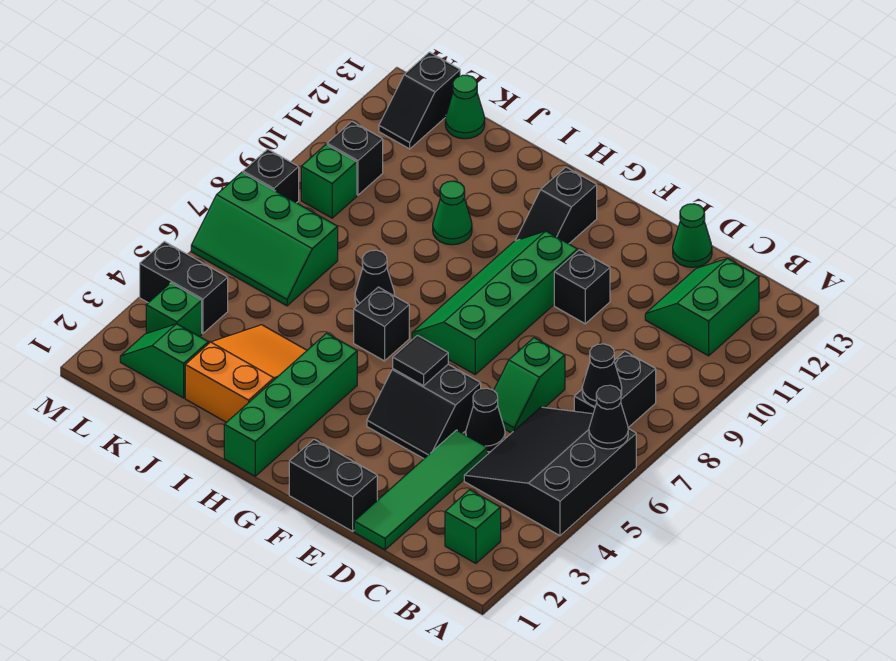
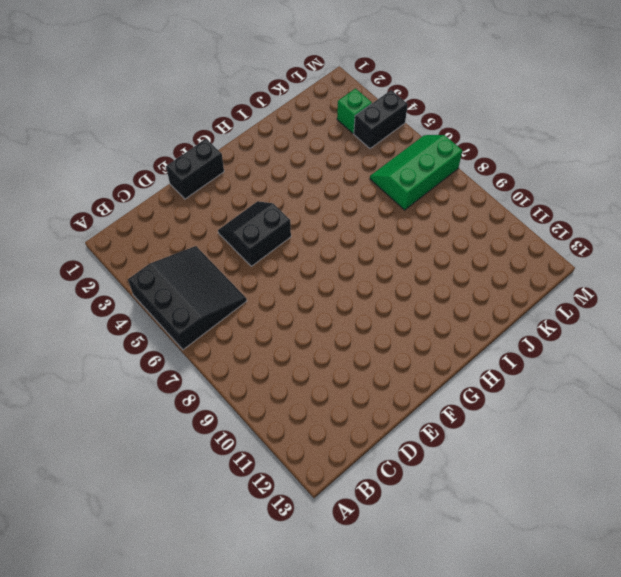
none -> green brick B2 level 1
none -> black brick B7:B8 level 1
none -> green slope B11:C12 level 1 top B
none -> green tile D1:D4 level 1

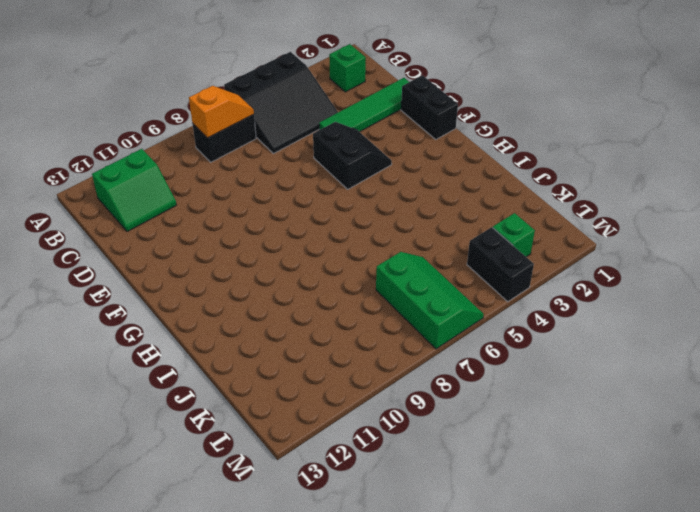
orange slope B7:B8 level 2 top 8 -> black cone B7 level 2
none -> black cone D5 level 1
none -> green slope D6:D7 level 1 top 7
none -> green cone D13 level 1
none -> black brick E10 level 1

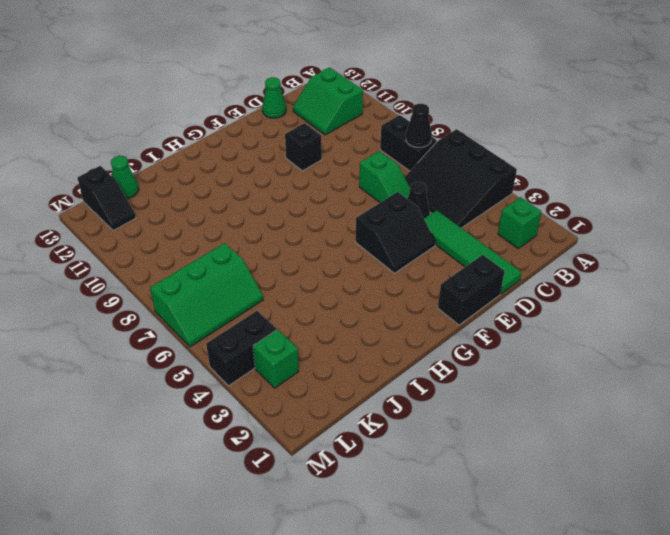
none -> green slope F7:G10 level 1 top F
none -> black slope G11:G12 level 1 top 12
none -> green brick H1:H4 level 1
none -> black brick H6 level 1

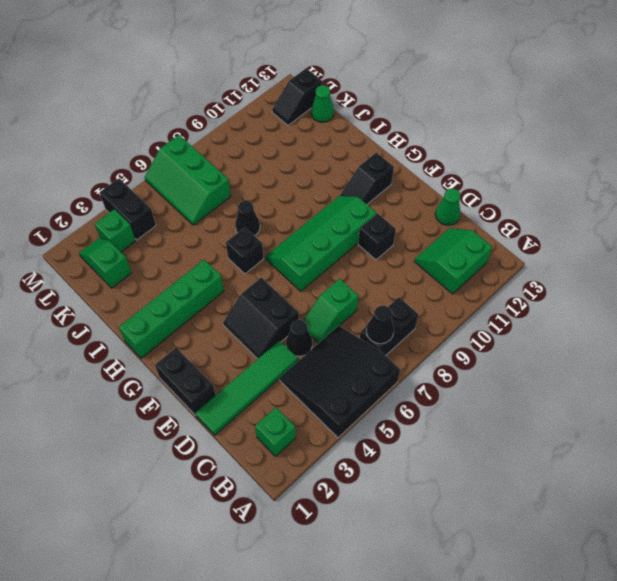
none -> orange slope I2:J4 level 1 top 2
none -> green cone I10 level 1
none -> green brick L9 level 1
none -> black brick L10 level 1

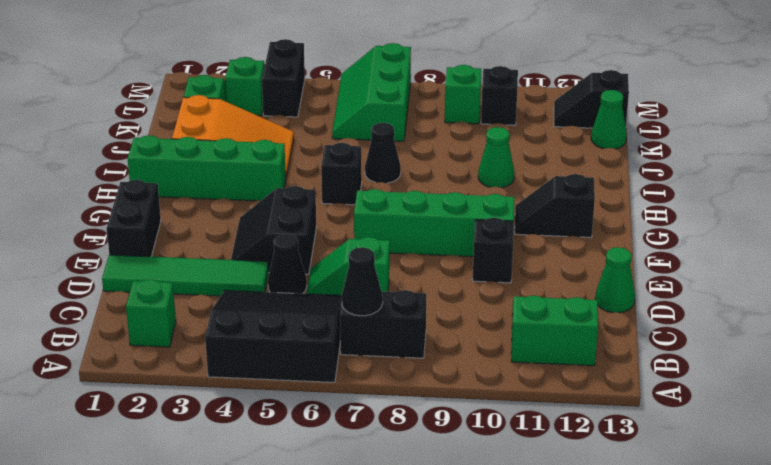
none -> black brick M8 level 1
none -> black cone A6 level 2
none -> black tile F5 level 2

